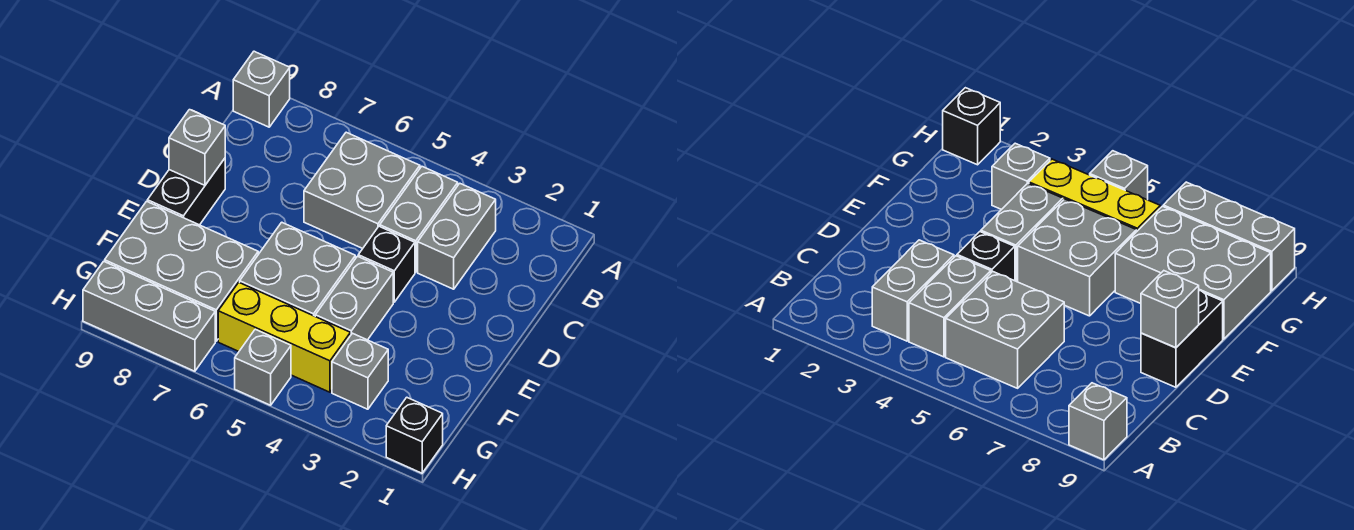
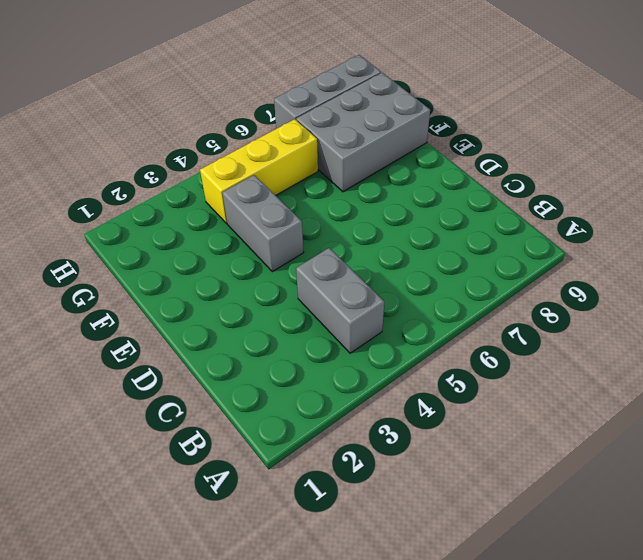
none -> grey brick A9 level 1
none -> grey brick B3:C3 level 1
none -> grey brick B5:C6 level 1

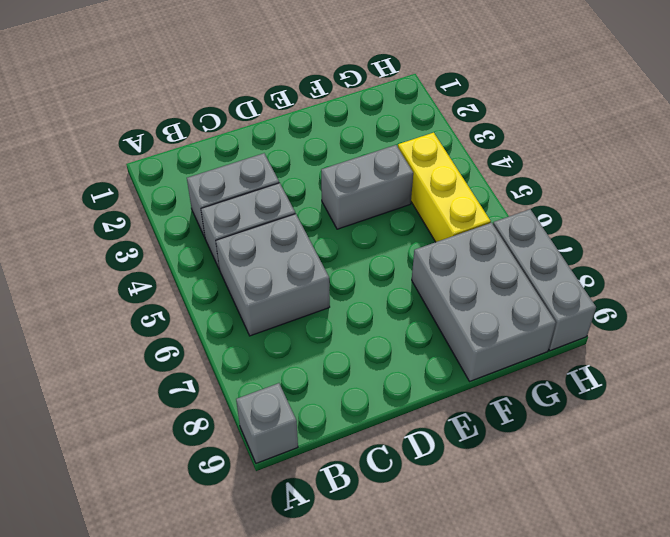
none -> black brick D4 level 1
none -> black brick D9:E9 level 1
none -> grey brick E5:F6 level 1

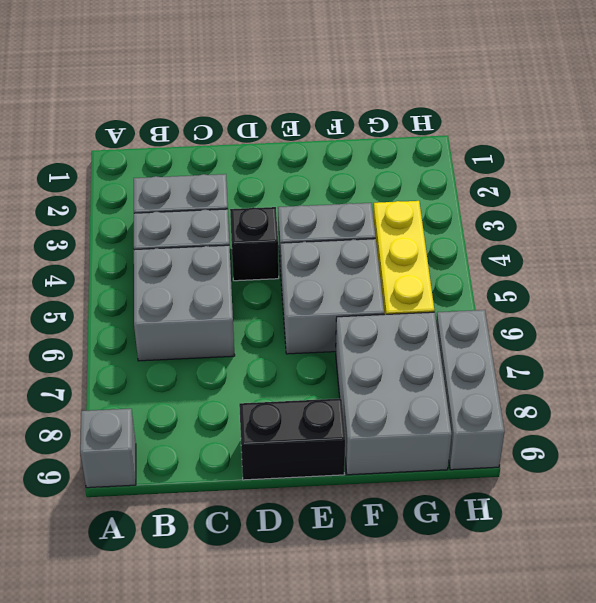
none -> grey brick G3 level 1
none -> black brick H1 level 1
none -> grey brick H5 level 1

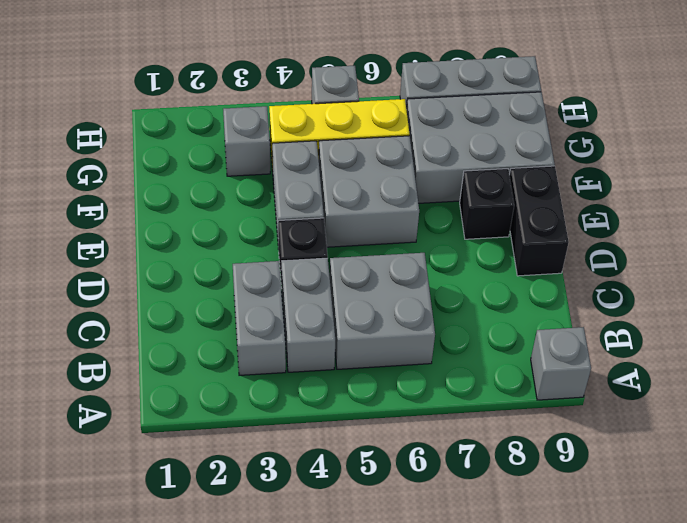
black brick E8 level 1 -> black brick H1 level 1
none -> grey brick D9 level 2

